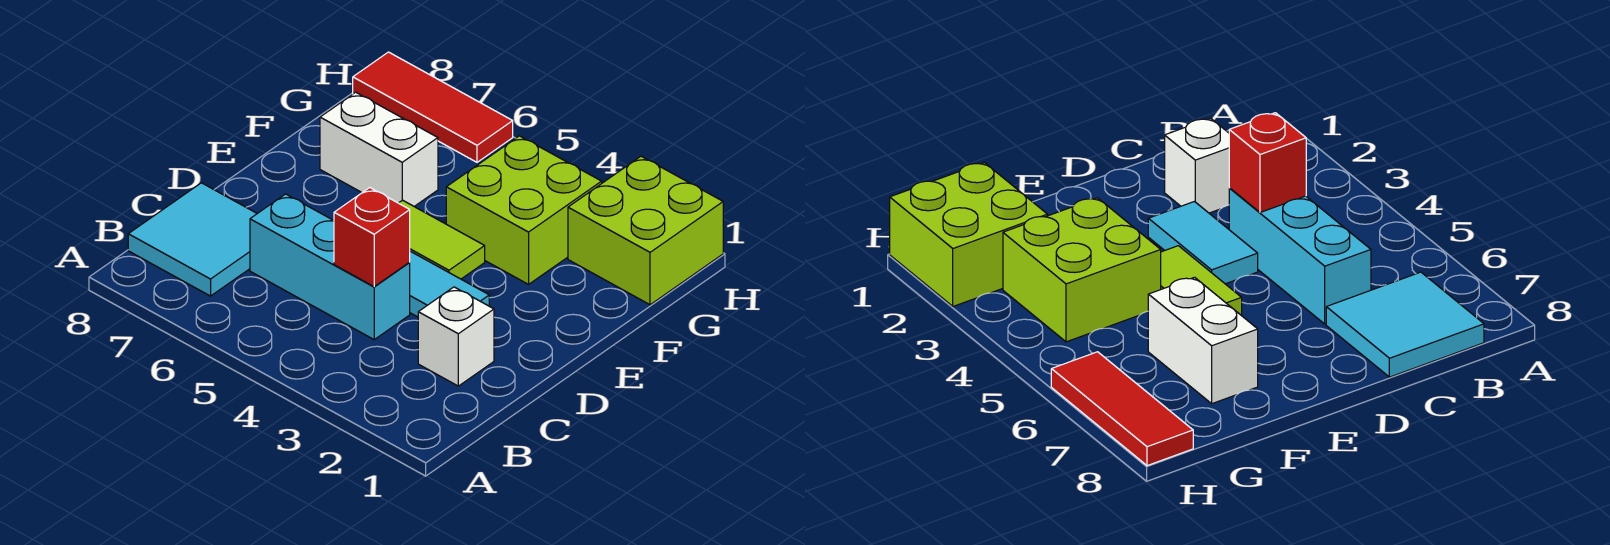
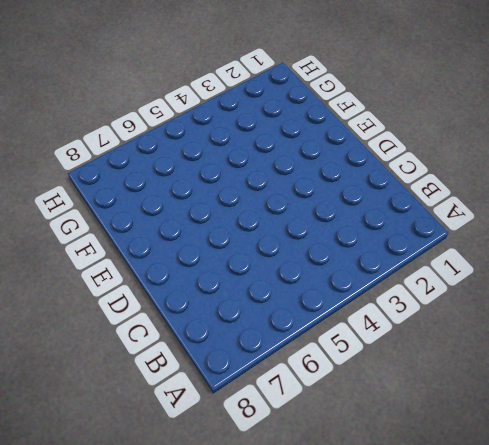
none -> cyan tile B7:C8 level 1
none -> white brick C2 level 1

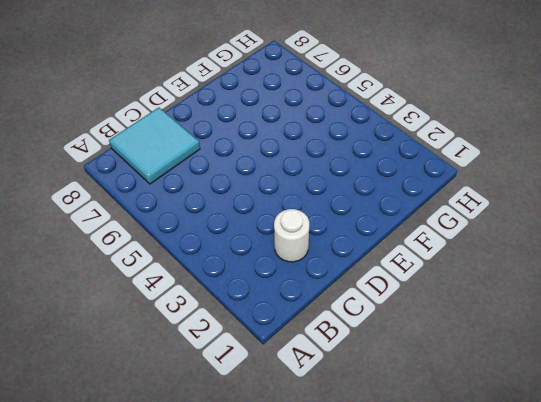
white round brick C2 level 1 -> white brick C2 level 1
none -> cyan brick C4:C6 level 1
none -> cyan tile D3:D4 level 1

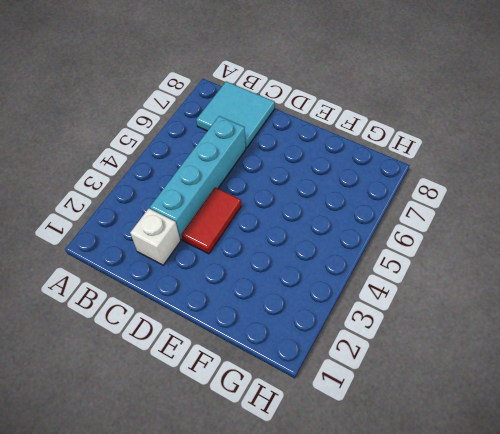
cyan brick C3:C6 level 1 -> cyan brick C4:C6 level 1
red tile D3:D4 level 1 -> cyan tile D3:D4 level 1
none -> lime tile E4:E5 level 1
none -> lime brick F3:G4 level 1

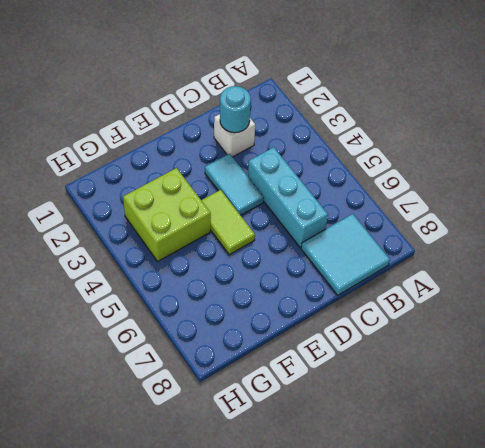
cyan round brick C2 level 2 -> none
none -> white brick F6:F7 level 1
none -> lime brick G1:H2 level 1

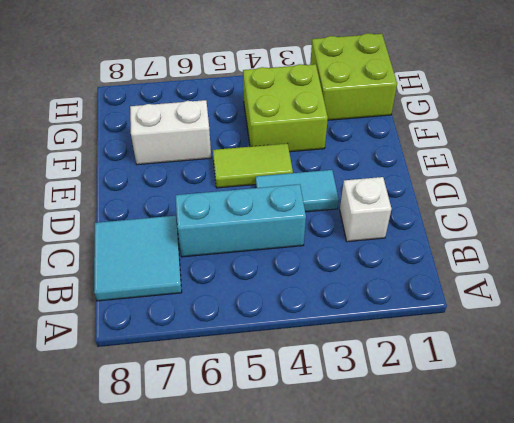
none -> red tile H6:H8 level 1
none -> red brick C4 level 2

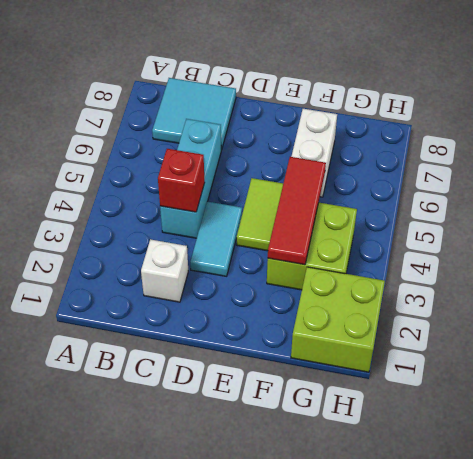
red tile F3:F5 level 2 -> red tile H6:H8 level 1

